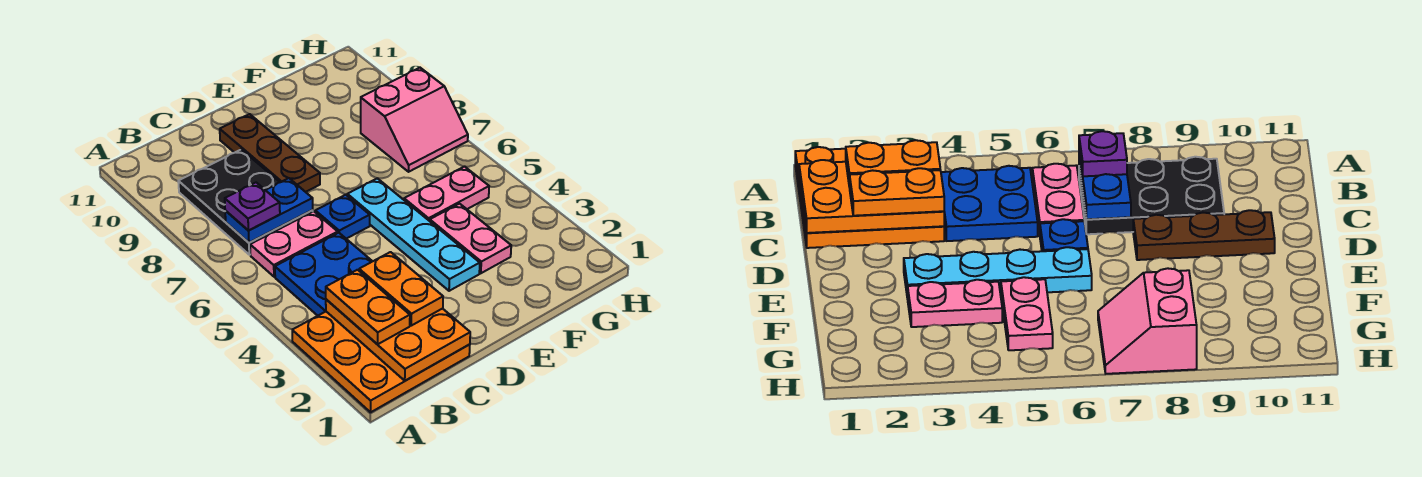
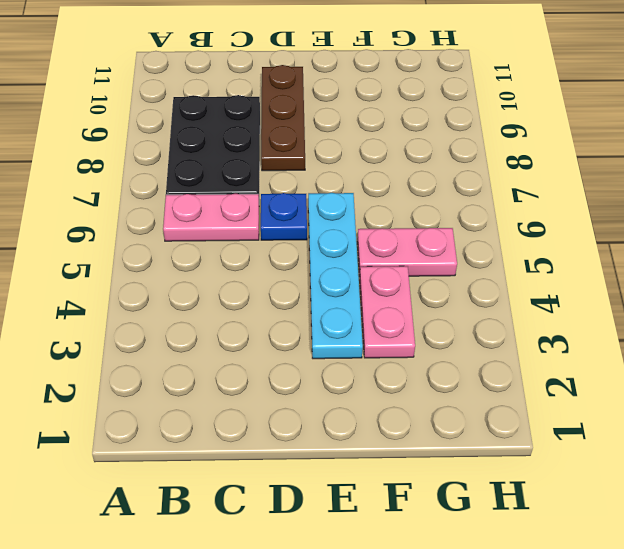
none -> orange plate A1:C3 level 1
none -> blue plate B4:C5 level 1
none -> pink slope G7:H8 level 1 top 8

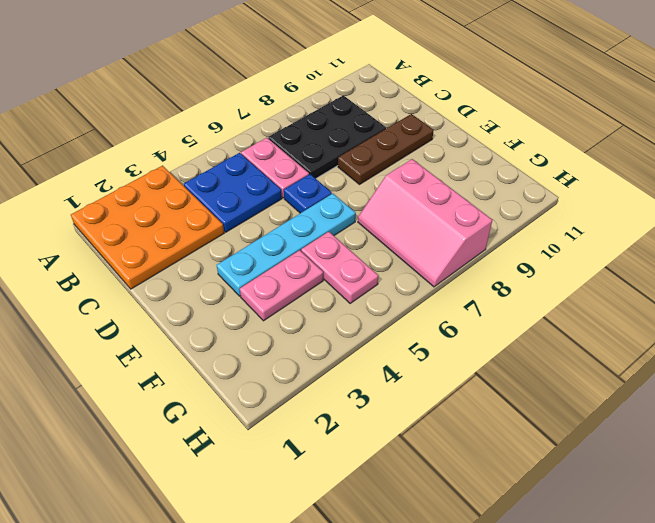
pink slope F7:H8 level 1 top 8 -> pink slope G7:H8 level 1 top 8
none -> orange plate B1:C3 level 2
none -> blue plate B7:C7 level 2
none -> orange plate B2:B3 level 3

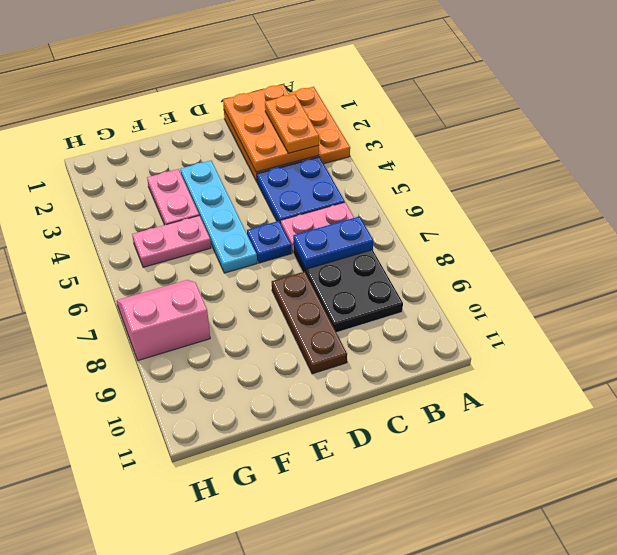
none -> purple plate B7 level 3
none -> orange plate C2:C3 level 3

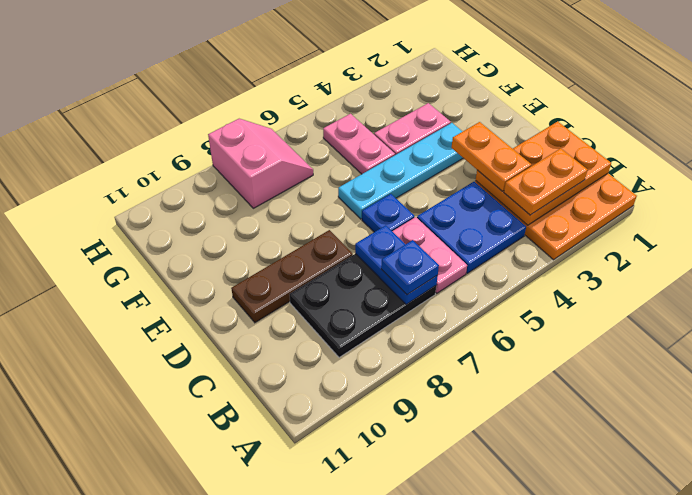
blue plate B7 level 3 -> purple plate B7 level 3
orange plate C3:D3 level 3 -> orange plate C2:C3 level 3

